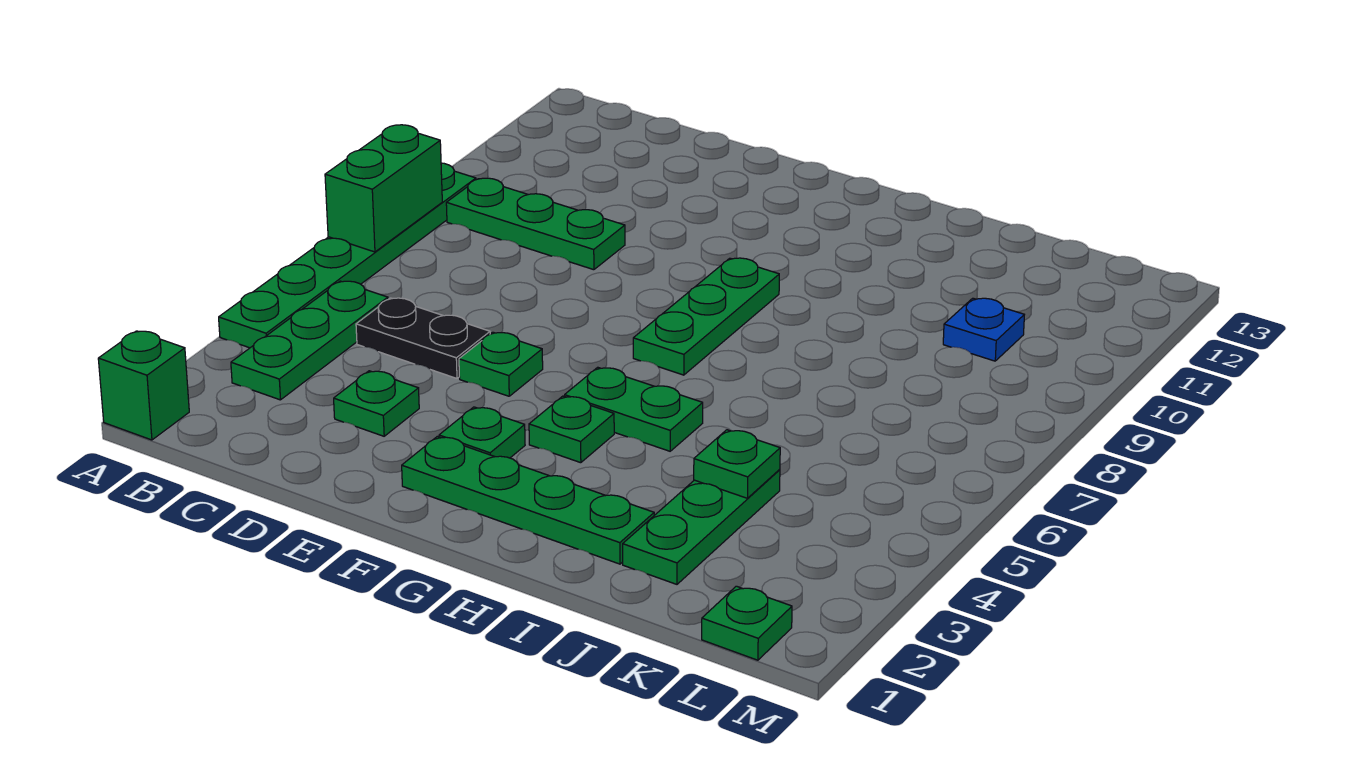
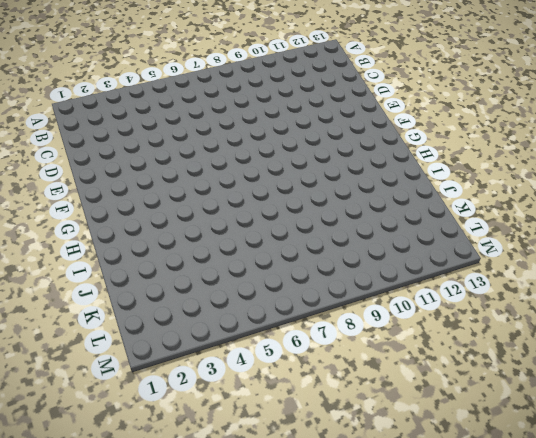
none -> green brick A1 level 1
none -> green plate A4:A9 level 1
none -> green plate B3:B5 level 1

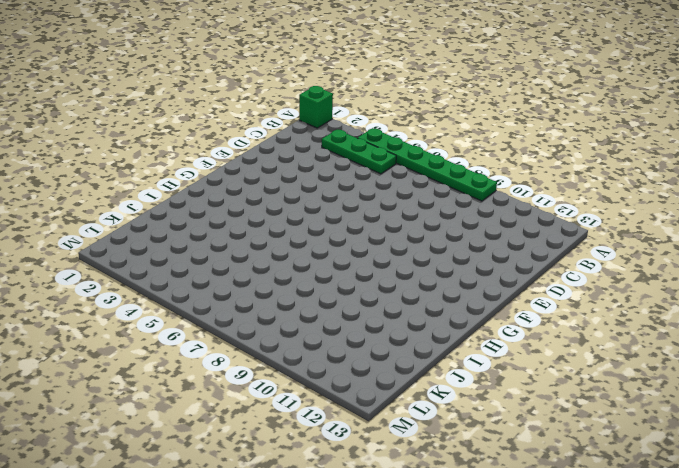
none -> green plate B9:D9 level 1
none -> black plate C5:D5 level 1
none -> green plate D3 level 1

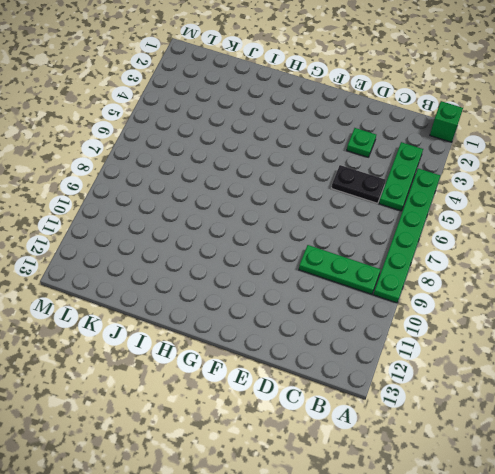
none -> green plate E5 level 1
none -> green plate F2:I2 level 1
none -> green plate F3 level 1

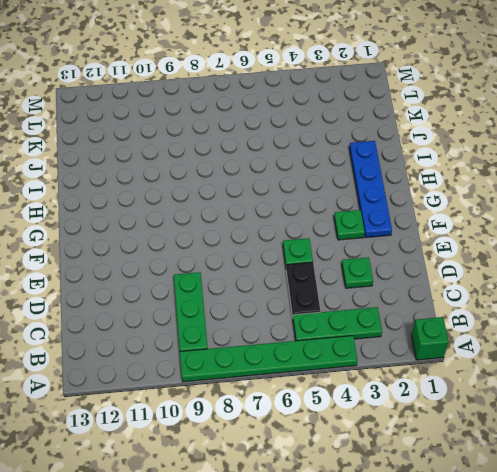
blue plate F2:I2 level 1 -> green plate F2:I2 level 1
none -> green plate G4 level 1
none -> green plate G5:H5 level 1
none -> green plate G7:G9 level 1

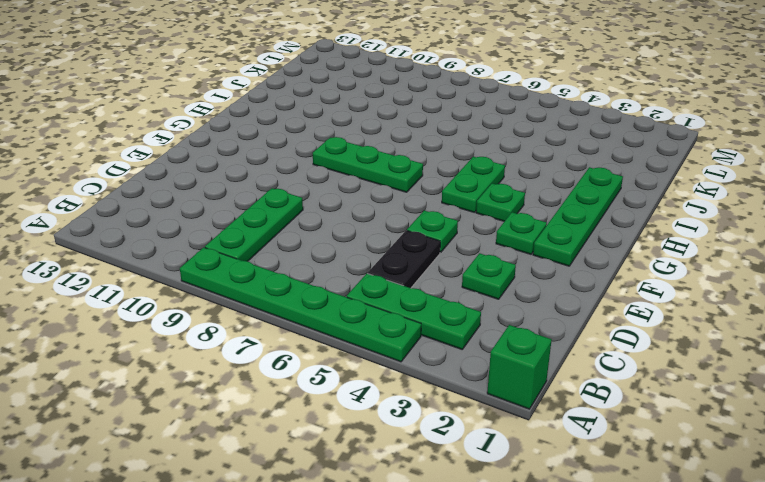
none -> green plate J2:J4 level 1
none -> blue plate K10 level 1
none -> green plate L1 level 1

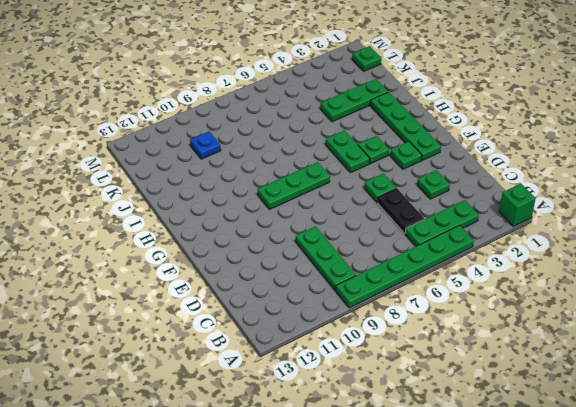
none -> green brick A7:A8 level 2
none -> green plate J4 level 2

